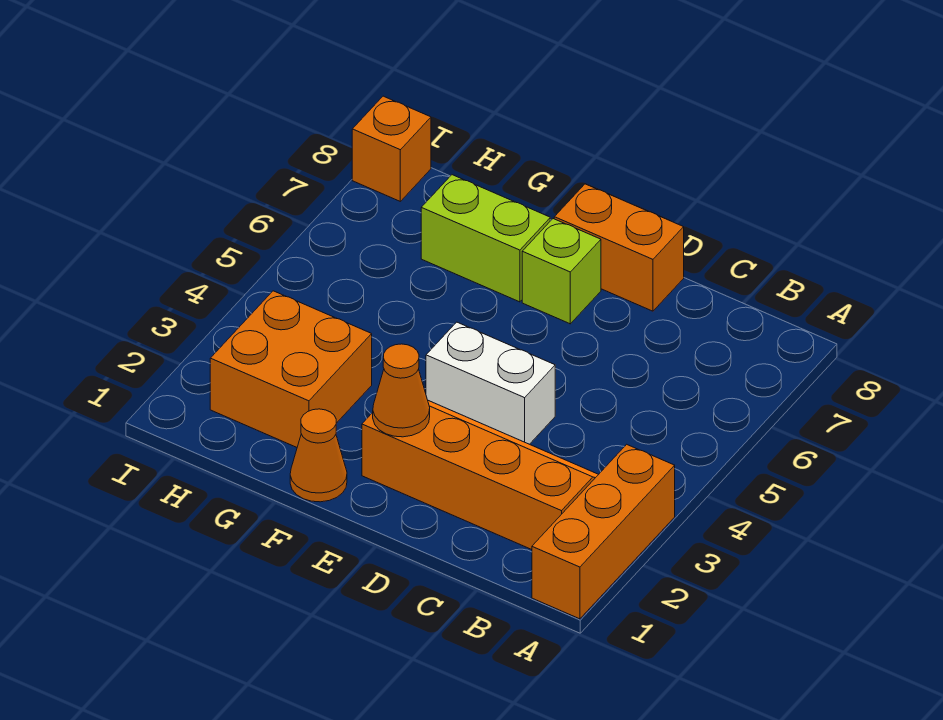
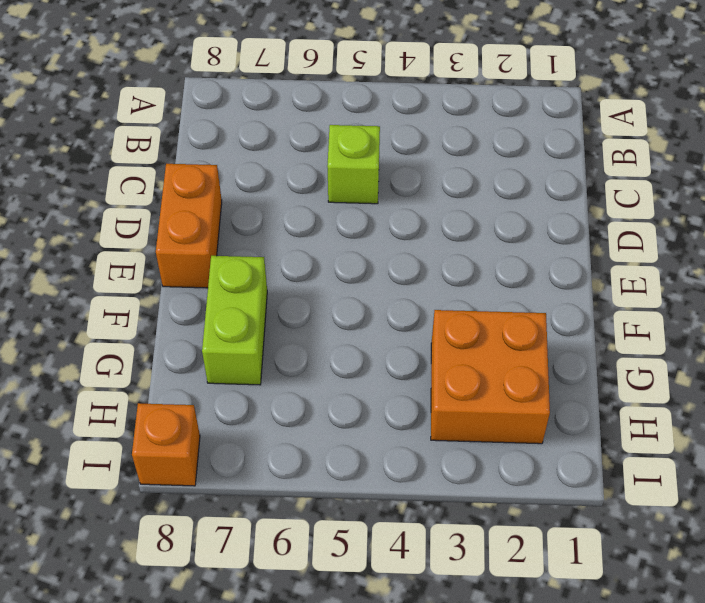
lime brick C5 level 1 -> lime brick E7 level 1
none -> orange brick A1:A3 level 1
none -> orange slope B2:E3 level 1 top 2

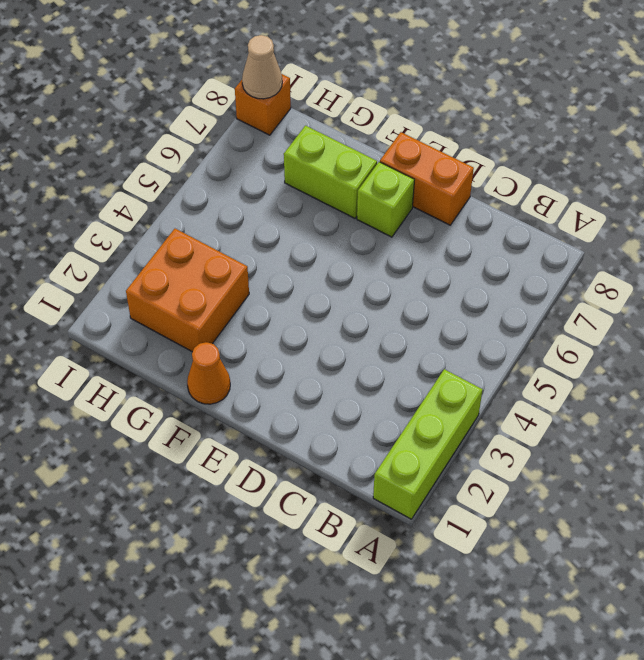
lime brick A1:A3 level 1 -> orange brick A1:A3 level 1
tan cone I8 level 2 -> none
none -> orange slope B2:E3 level 1 top 2
none -> white brick D4:E4 level 1

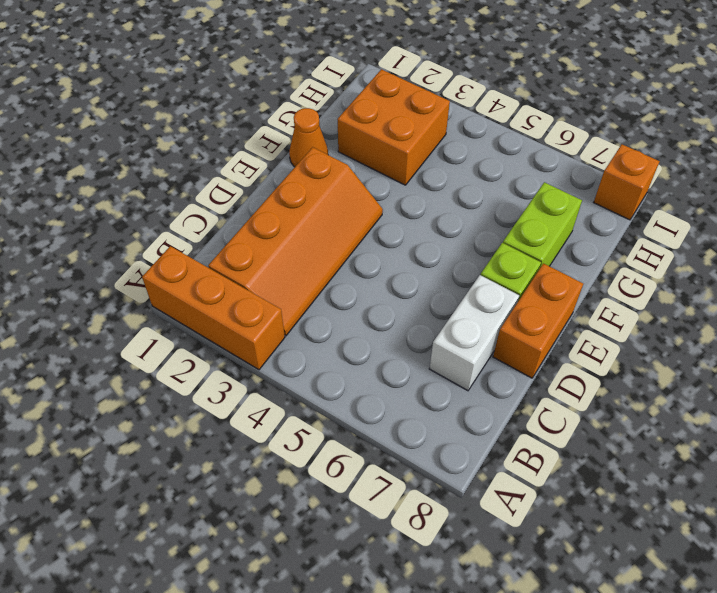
white brick C7:D7 level 1 -> white brick D4:E4 level 1
none -> orange cone E2 level 2

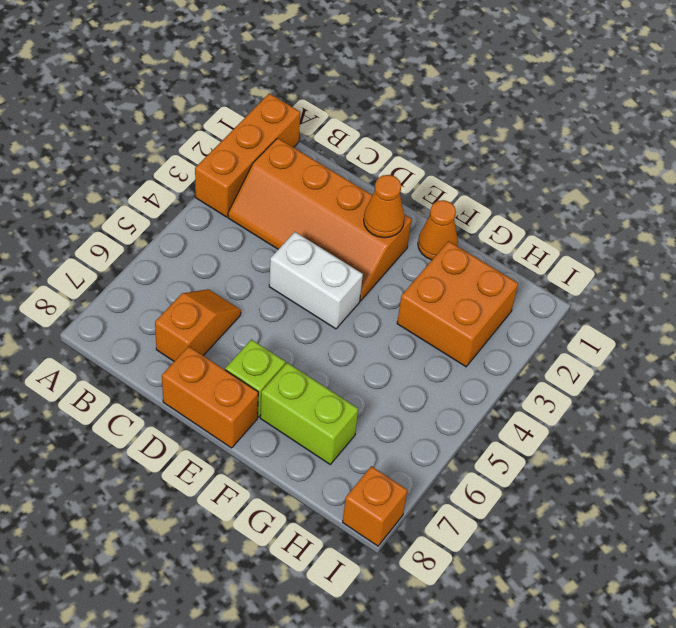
orange slope C6:C7 level 1 top 7 -> none

